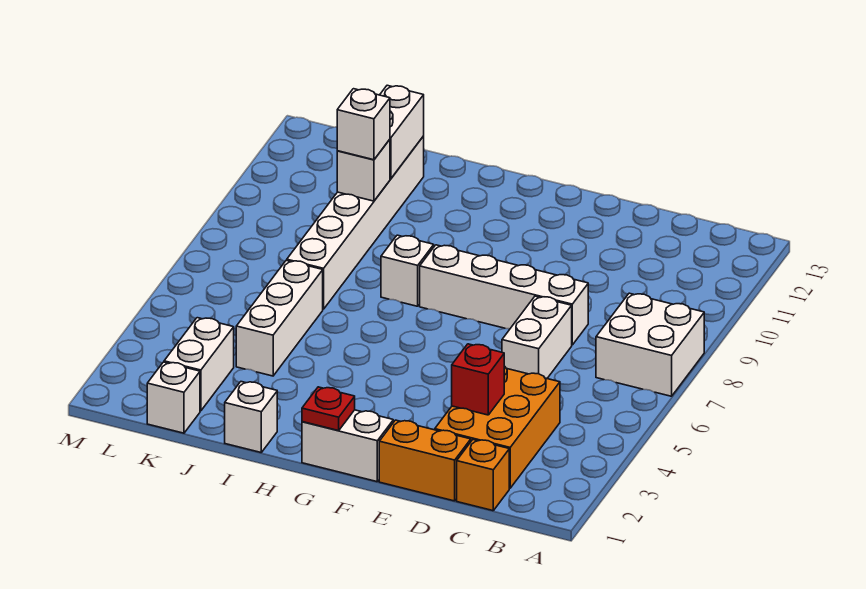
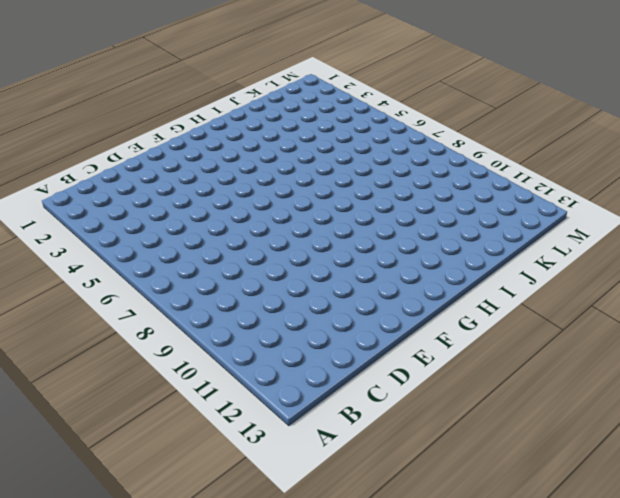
none -> white brick A7:B8 level 1
none -> orange brick C1 level 1
none -> orange brick C2:D4 level 1

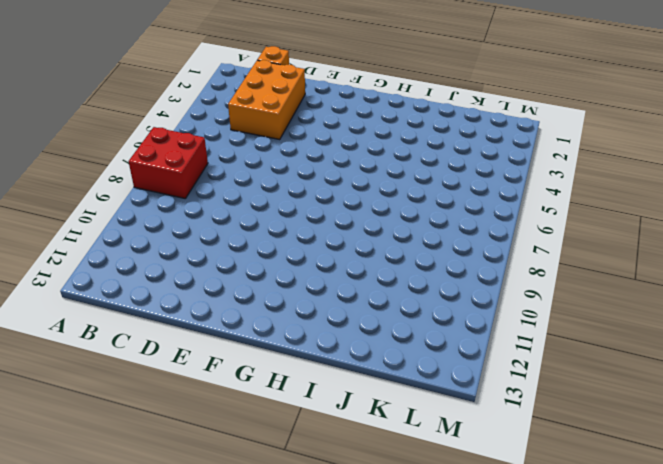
red brick A7:B8 level 1 -> white brick A7:B8 level 1
none -> orange brick D1:E1 level 1
none -> white brick D6:D7 level 1
none -> white brick D8:G8 level 1

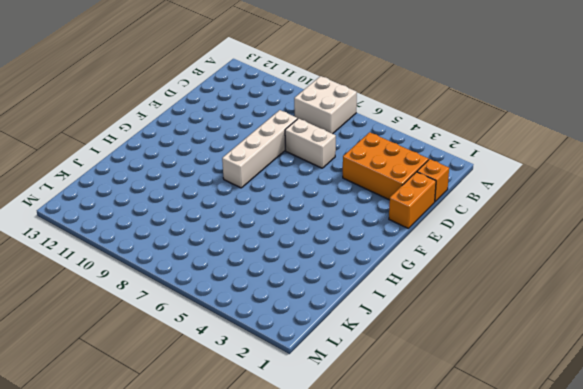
none -> white brick F1:G1 level 1
none -> white brick H8 level 1
none -> white brick I1 level 1

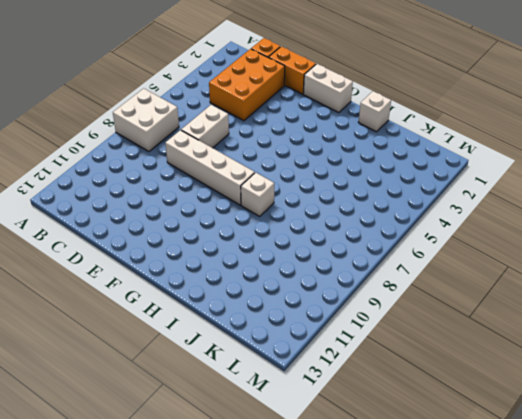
none -> white brick J4:J6 level 1
none -> white brick J7:J12 level 1
none -> white brick K1 level 1

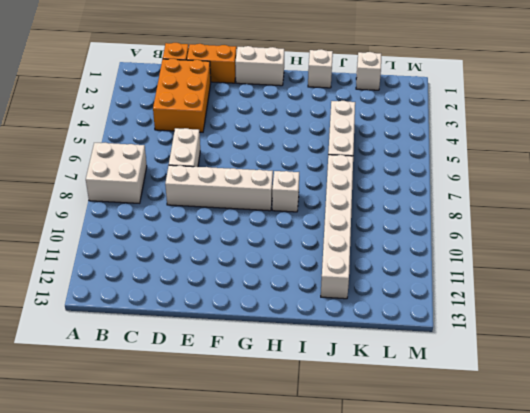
none -> white brick K2:K3 level 1
none -> red brick D3 level 2
none -> red plate G1 level 2

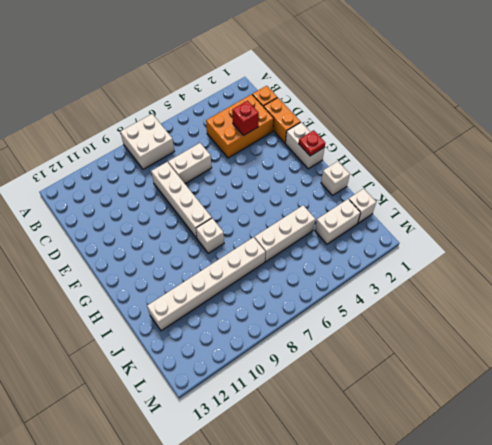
none -> white brick J10 level 2
none -> white brick J11:J12 level 2
none -> white brick J10 level 3

